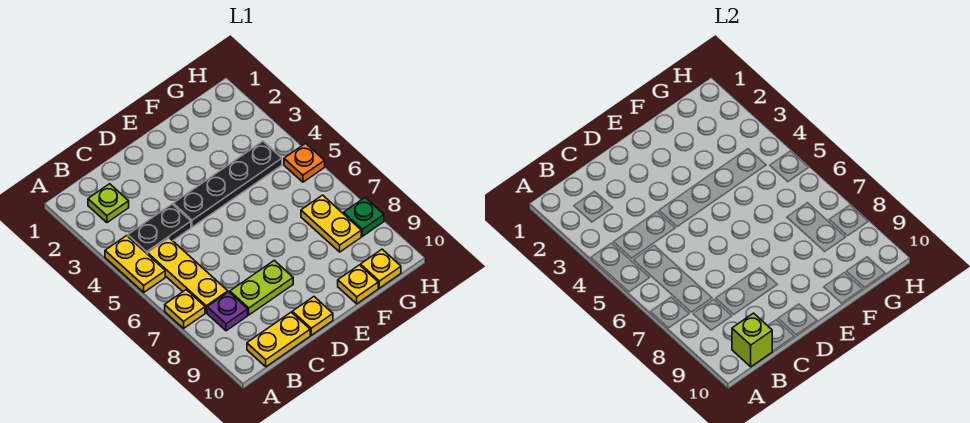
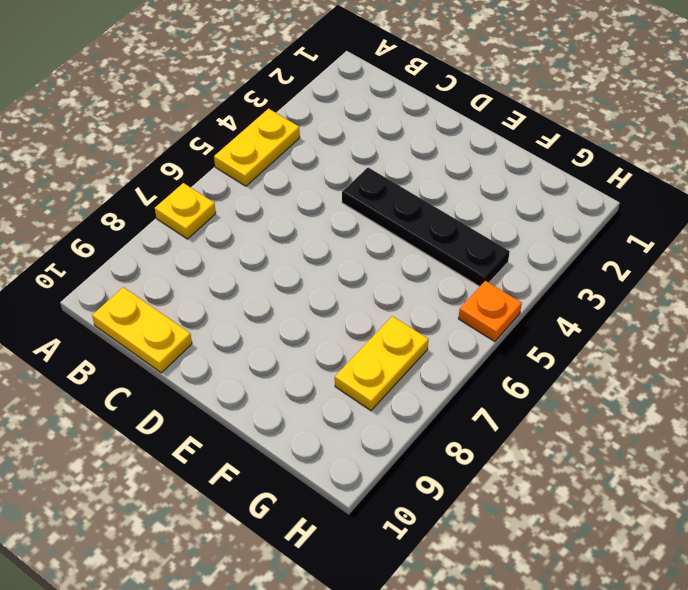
none -> lime plate B2 level 1
none -> black plate B4:C4 level 1
none -> yellow plate B5:B7 level 1

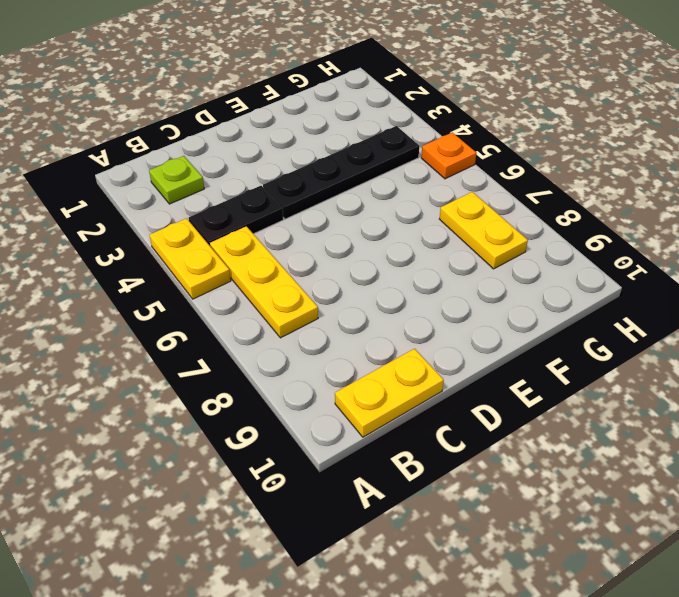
none -> yellow plate A7 level 1
none -> purple plate B8 level 1
none -> lime plate C8:D8 level 1

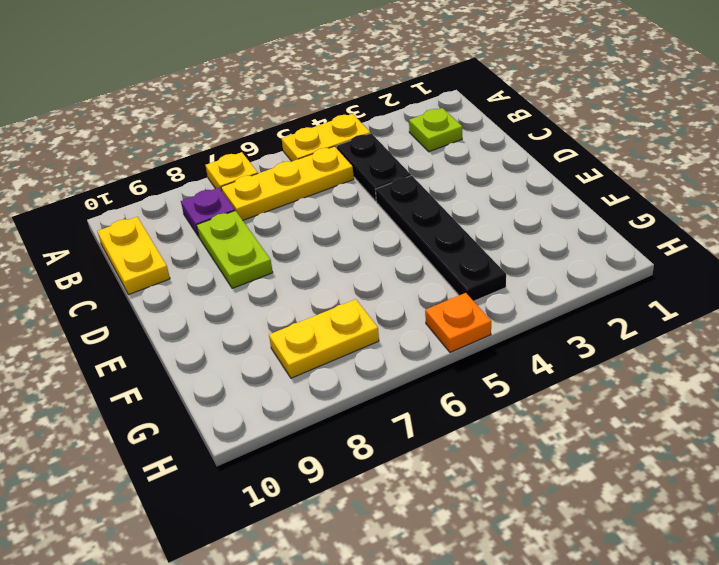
none -> yellow plate D10 level 1
none -> yellow plate F10 level 1
none -> yellow plate G10 level 1

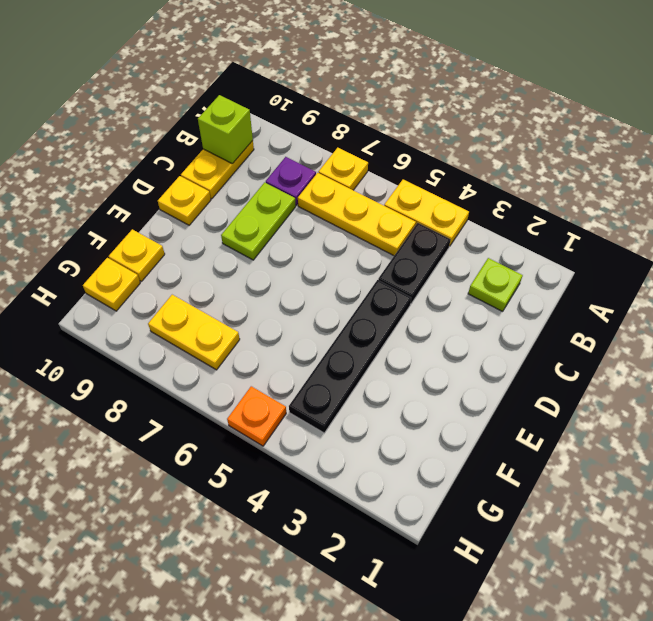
none -> green plate H8 level 1

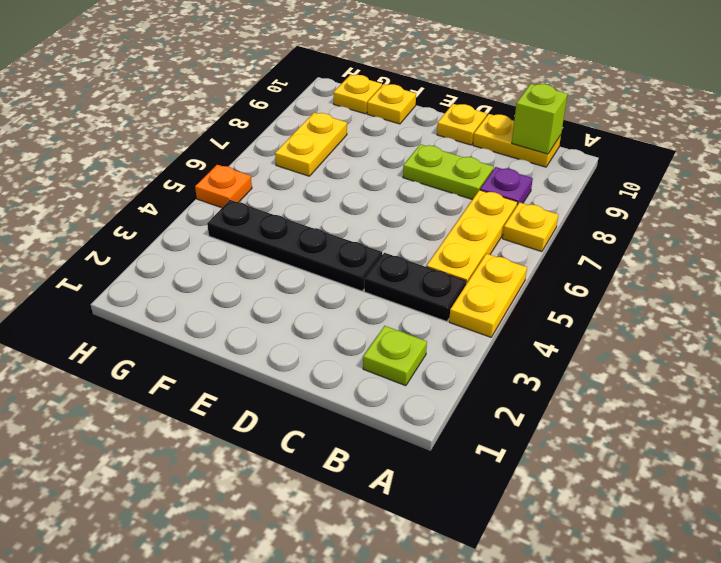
none -> green plate H8 level 1

